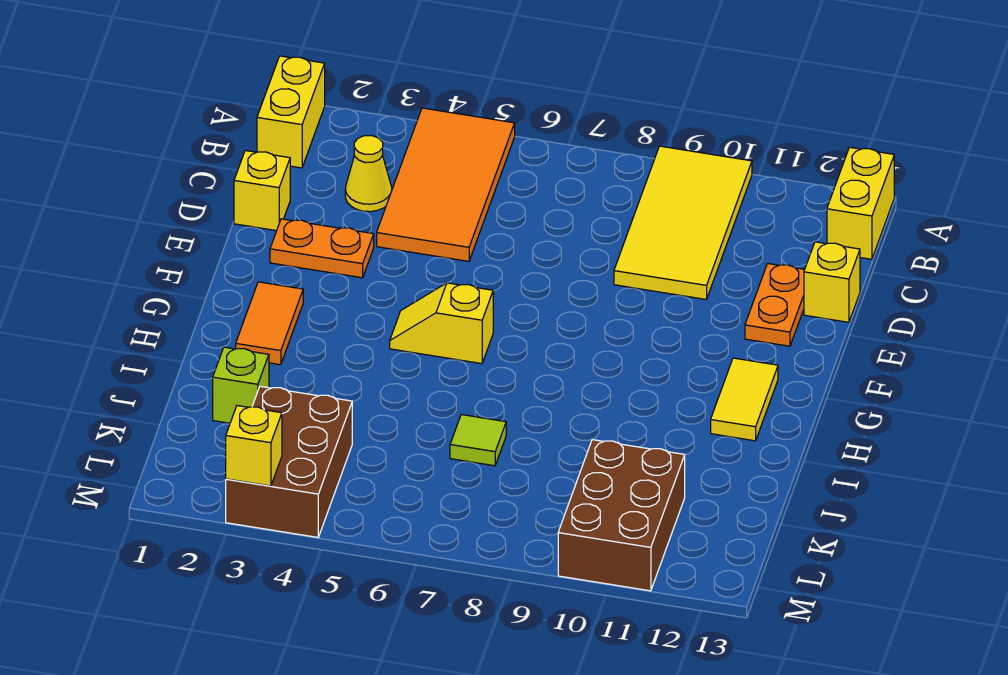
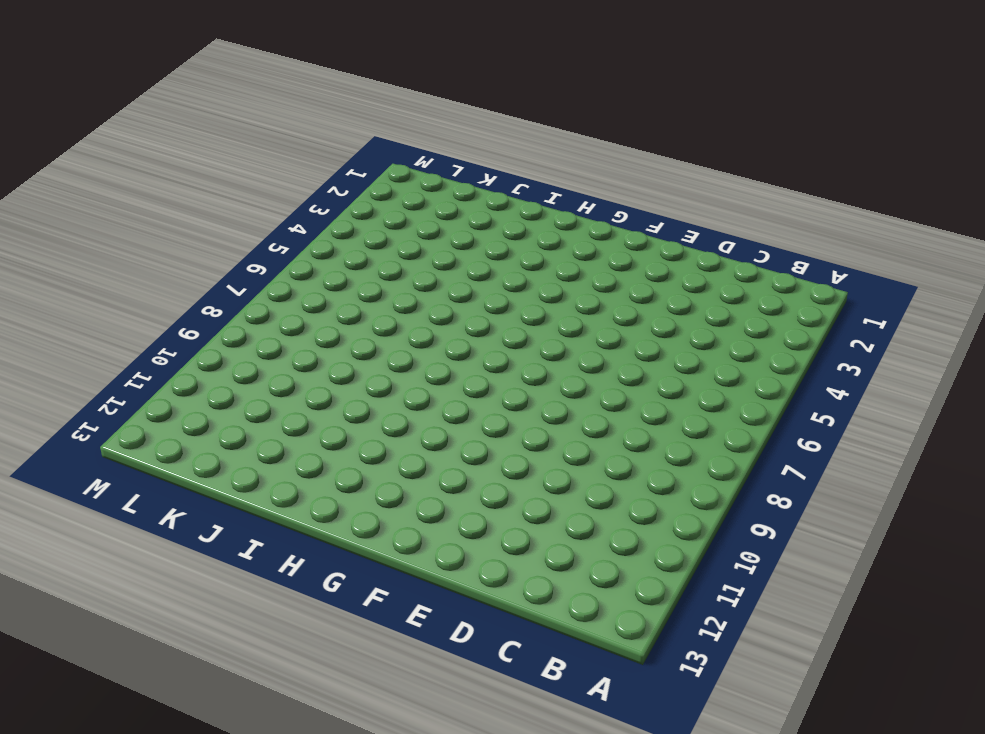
none -> yellow brick A1:B1 level 1
none -> orange tile A4:D5 level 1
none -> yellow tile A9:D10 level 1

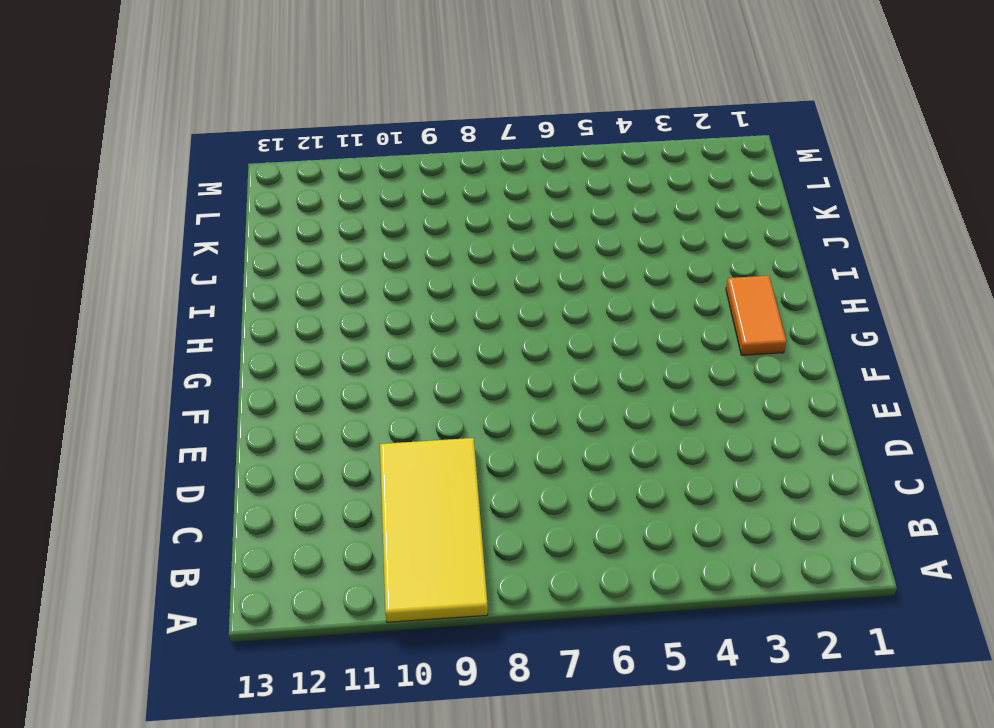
none -> yellow brick A1:B1 level 1
none -> orange tile A4:D5 level 1
none -> yellow brick A13:B13 level 1

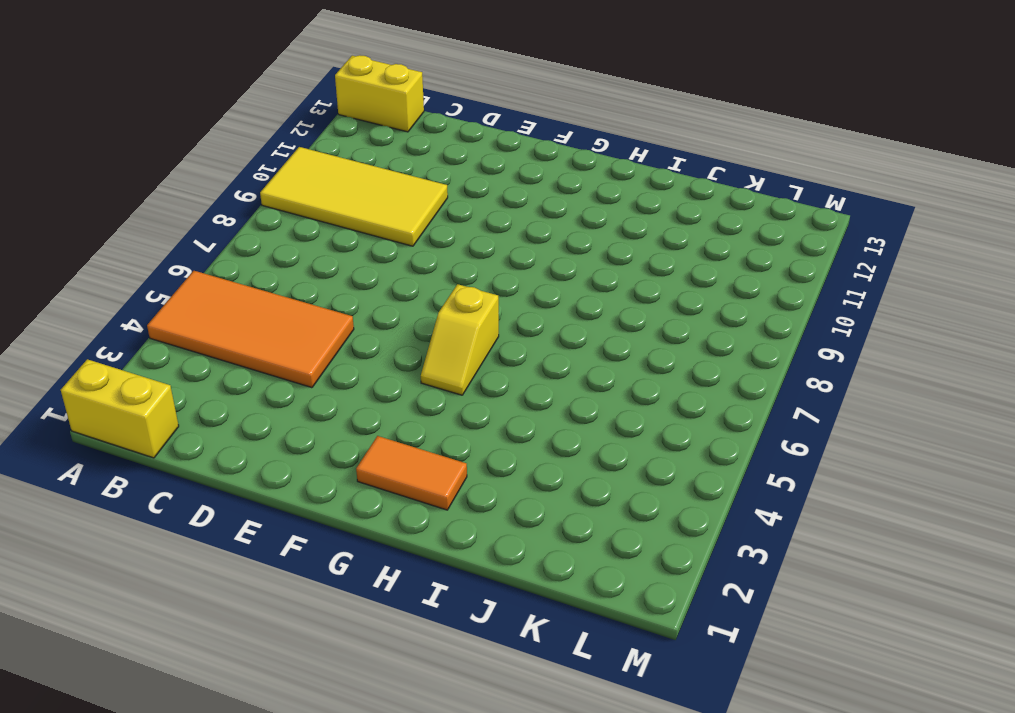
none -> yellow cone C3 level 1
none -> yellow brick D1 level 1
none -> orange plate D12:E12 level 1

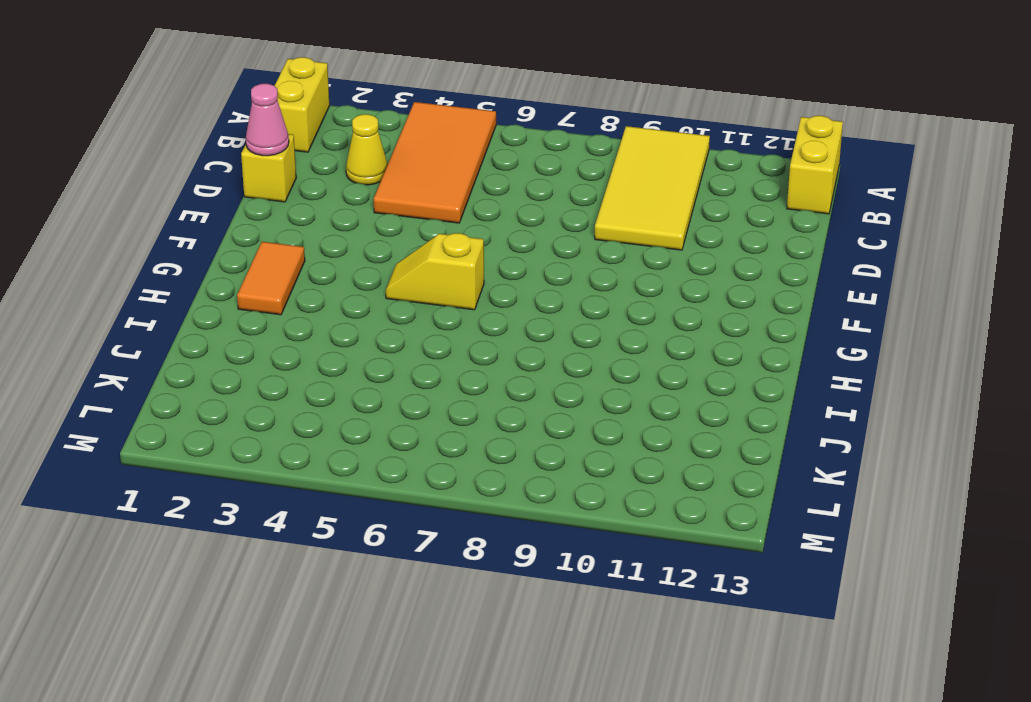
pink cone D1 level 2 -> none
none -> orange plate D12:E12 level 1
none -> yellow brick D13 level 1
none -> orange plate E2:E3 level 1

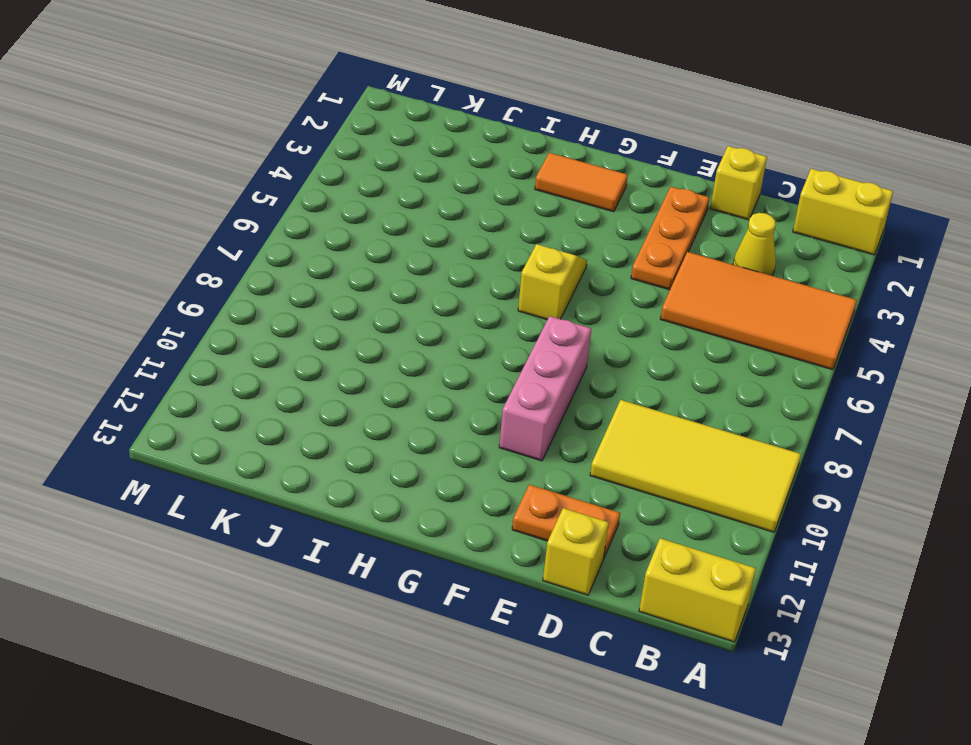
orange plate E2:E4 level 1 -> orange plate E2:E3 level 1
pink brick F8:F10 level 1 -> none
none -> yellow tile G12:H12 level 1
none -> lime brick J2 level 1
none -> lime tile J7 level 1

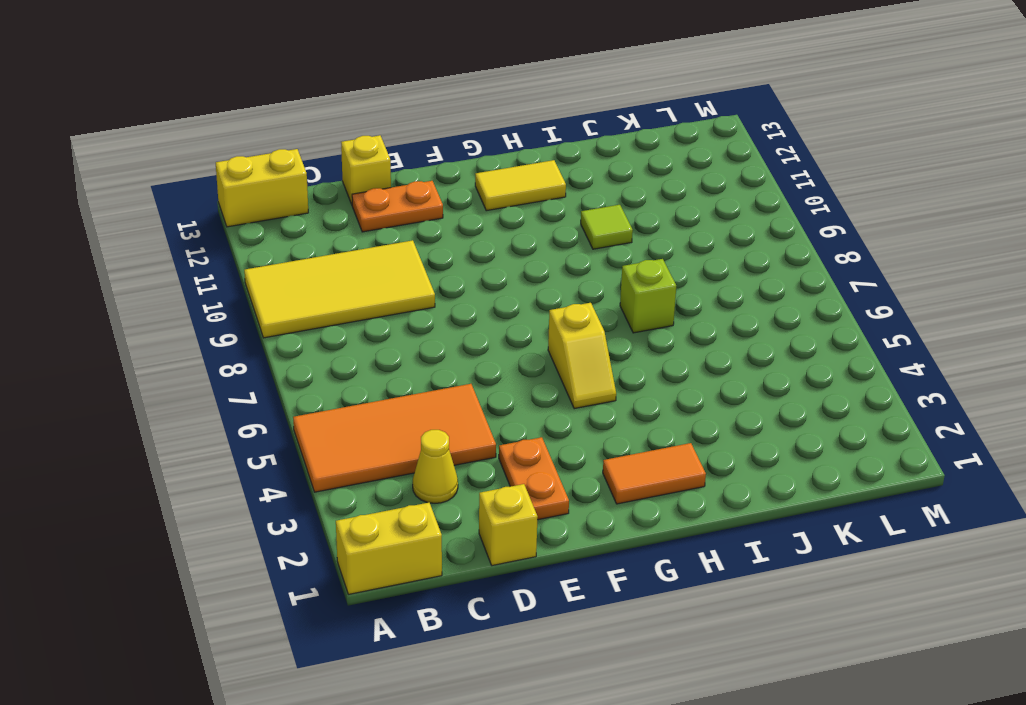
lime brick I7 level 1 -> lime brick J2 level 1
lime tile I10 level 1 -> lime tile J7 level 1
none -> brown brick K3:M4 level 1
none -> brown brick K10:M11 level 1
none -> yellow brick M3 level 2

